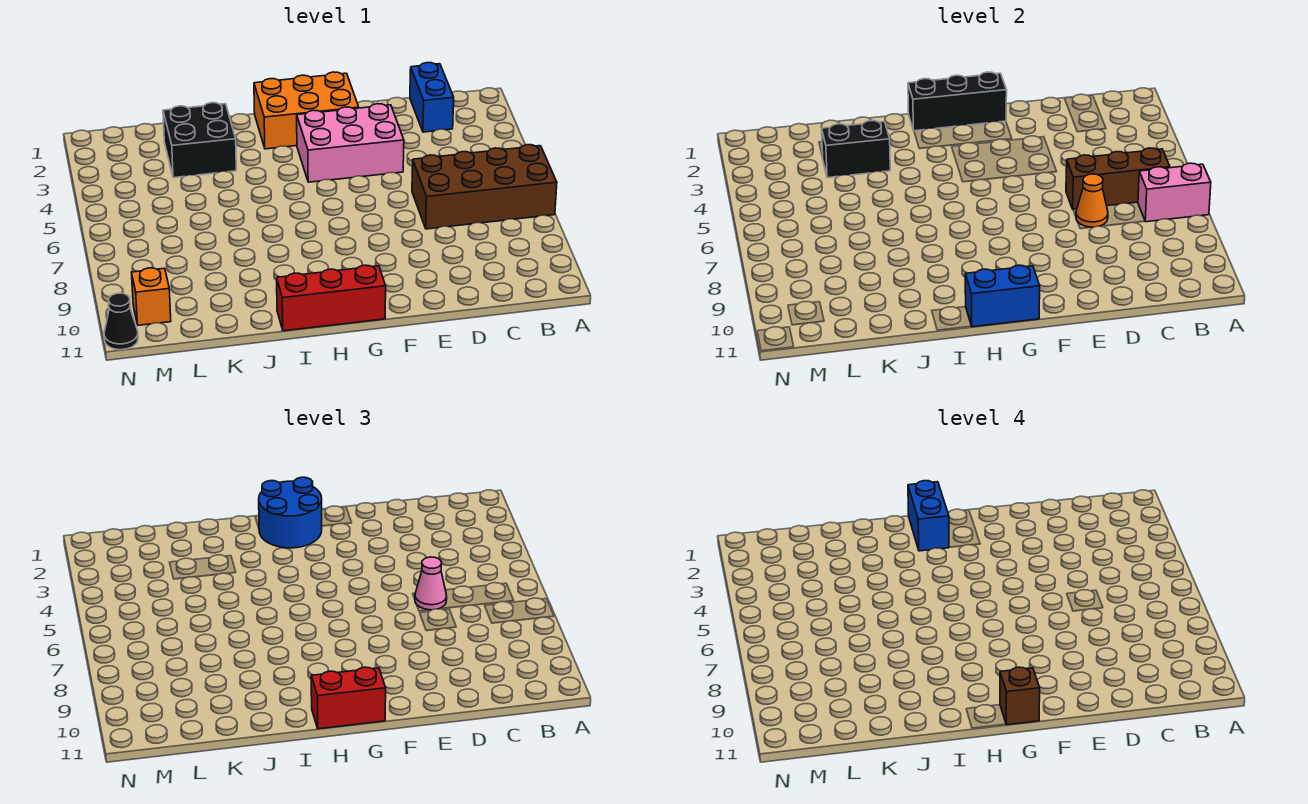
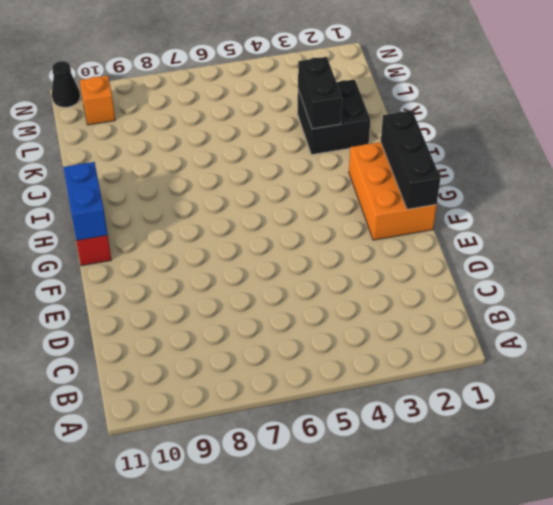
none -> brown brick A6:D7 level 1
none -> blue brick C1:C2 level 1
none -> pink brick E3:G4 level 1

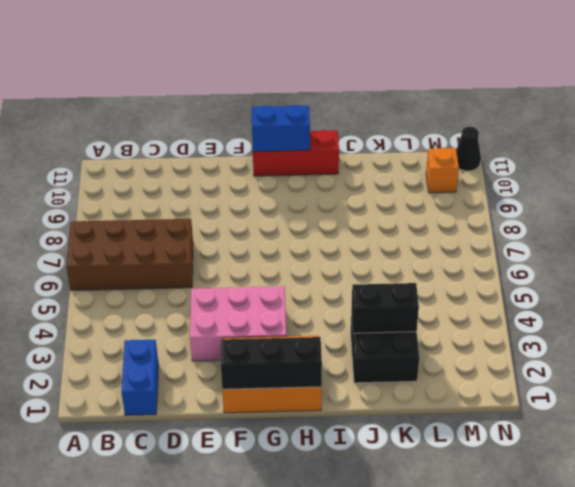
none -> pink brick A7:B7 level 2
none -> brown brick B6:D6 level 2
none -> orange cone D7 level 2

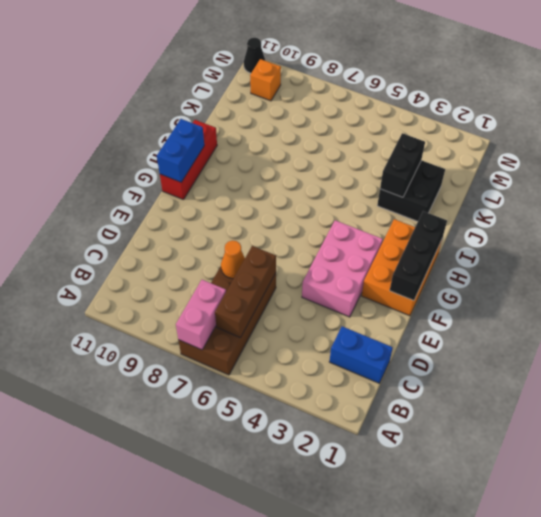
none -> pink cone D6 level 3
none -> blue round brick G1:H2 level 3
none -> red brick G11:H11 level 3

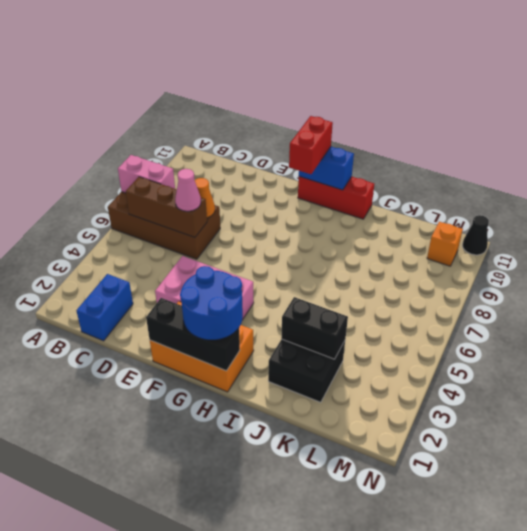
red brick G10:G11 level 3 -> red brick G11:H11 level 3
none -> brown brick G11 level 4
none -> blue brick H1:H2 level 4

